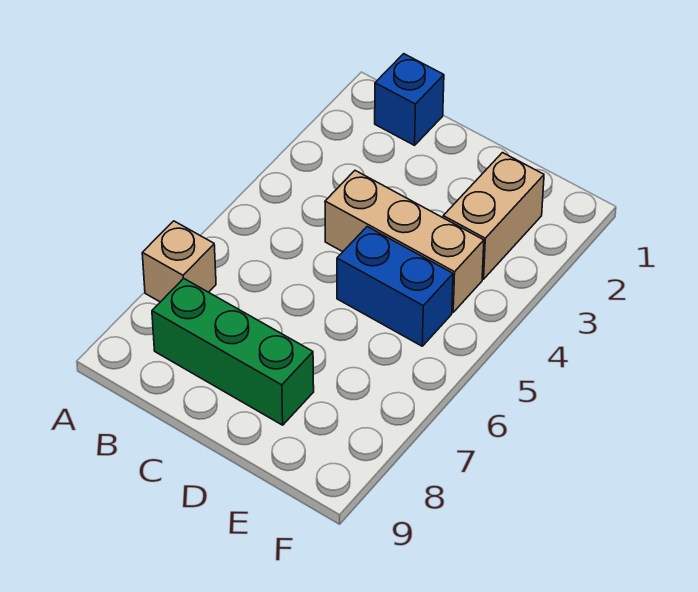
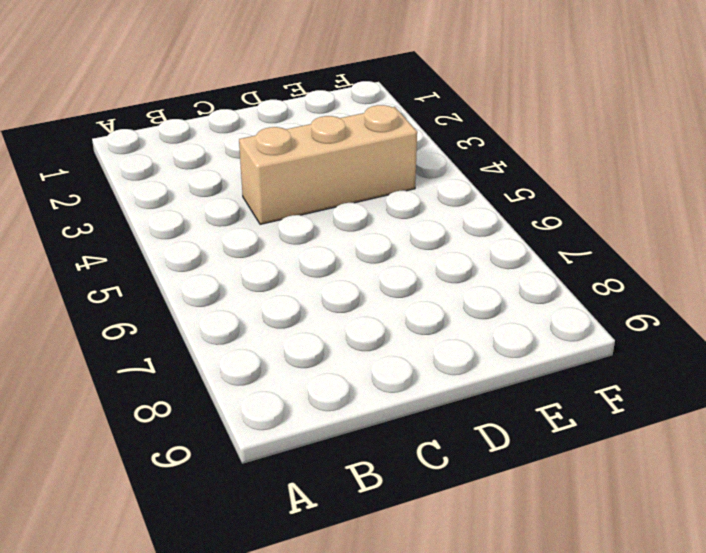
none -> tan brick A7 level 1
none -> blue brick B1 level 1

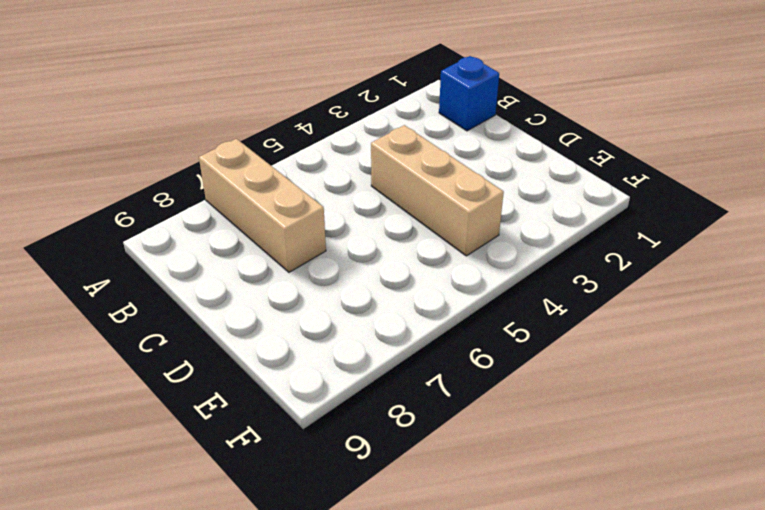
tan brick A7:C7 level 1 -> tan brick A7 level 1
none -> green brick B8:D8 level 1
none -> blue brick D5:E5 level 1

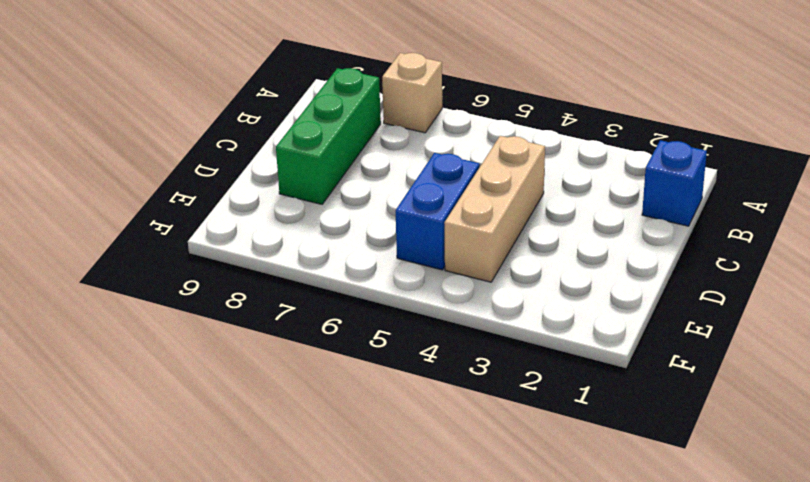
none -> tan brick E2:E3 level 1

